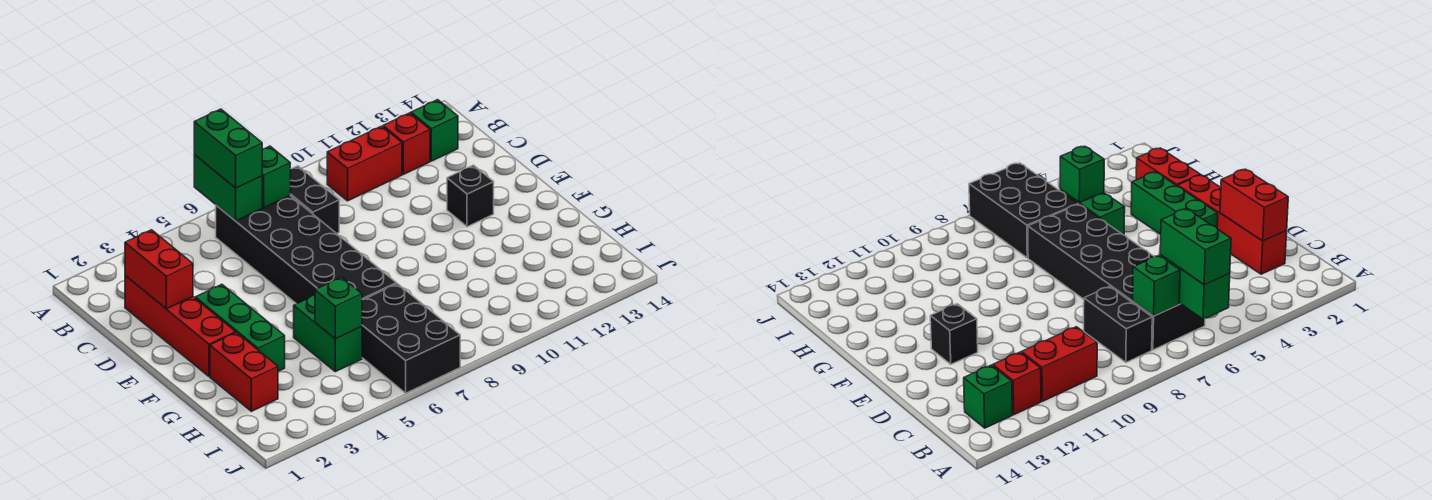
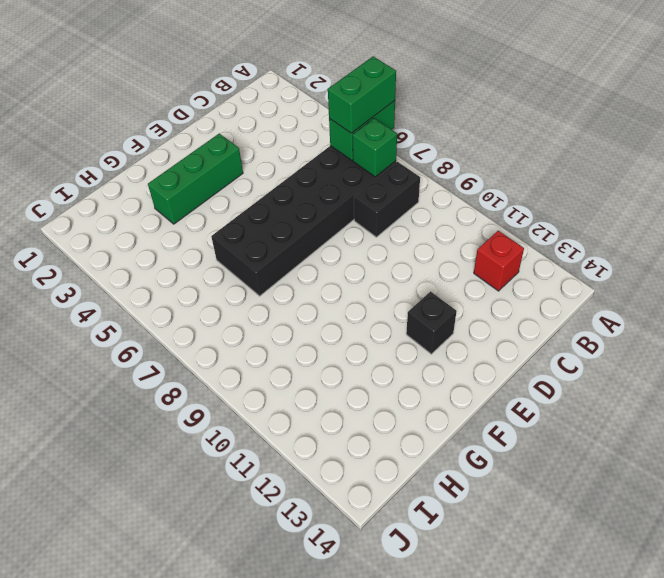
none -> red brick B10:B11 level 1
none -> green brick B13 level 1
none -> red brick C2:F2 level 1

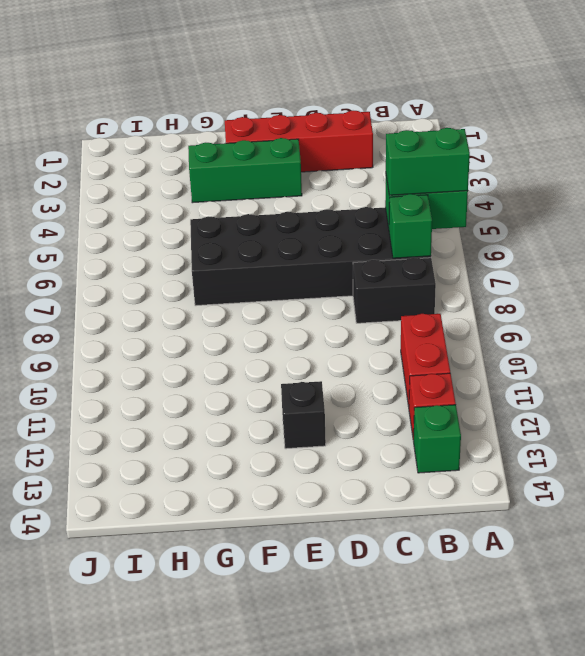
none -> red brick G2:H2 level 1
none -> green brick G5:H5 level 1
none -> black brick H6:J7 level 1

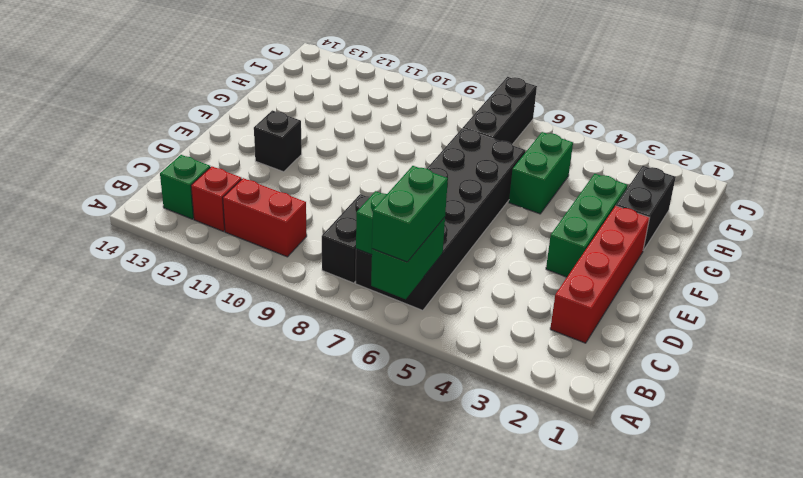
black brick G2:H2 level 1 -> red brick G2:H2 level 1
black brick H7:J7 level 1 -> black brick H6:J7 level 1
none -> red brick C2:D2 level 2
none -> green brick H5 level 2

